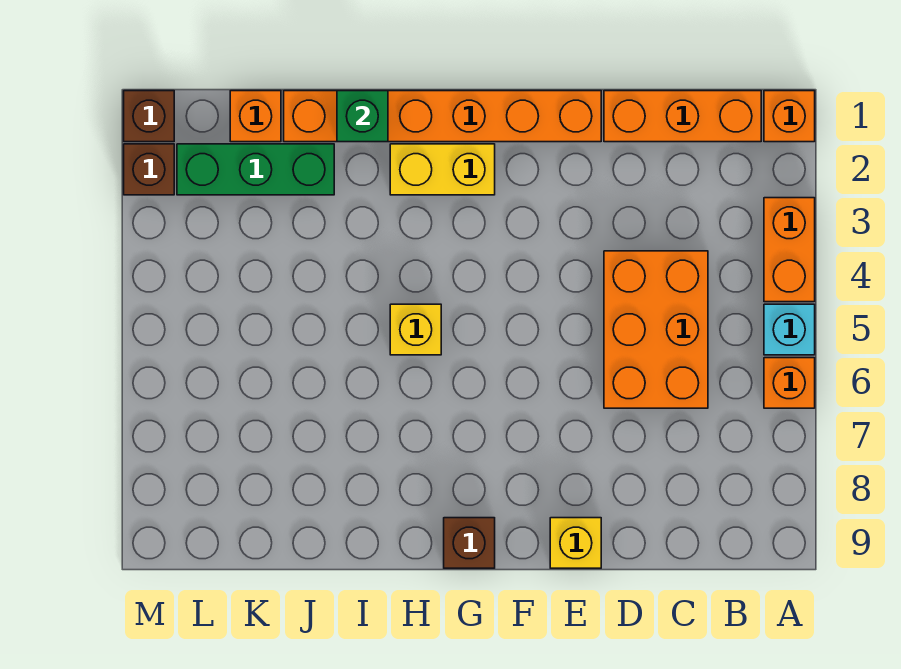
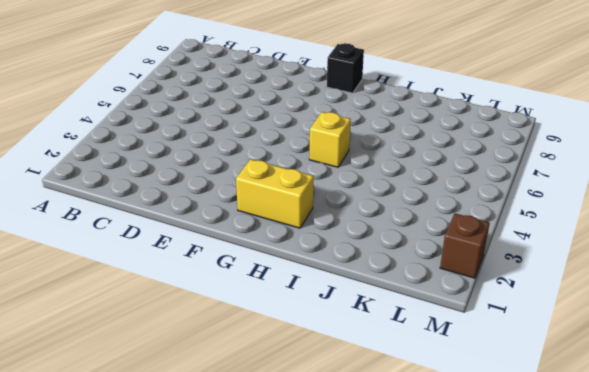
black brick G9 level 1 -> brown brick G9 level 1
none -> orange brick A1 level 1
none -> orange brick A3:A4 level 1
none -> cyan brick A5 level 1

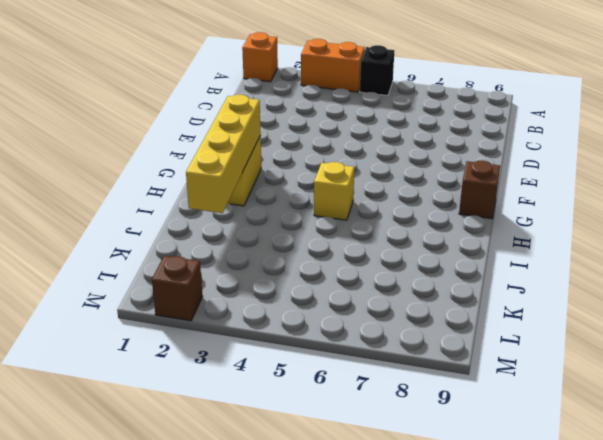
black brick A5 level 1 -> cyan brick A5 level 1
yellow brick G2:J2 level 2 -> none
none -> orange brick A6 level 1
none -> orange brick B1:D1 level 1
none -> orange brick C4:D6 level 1

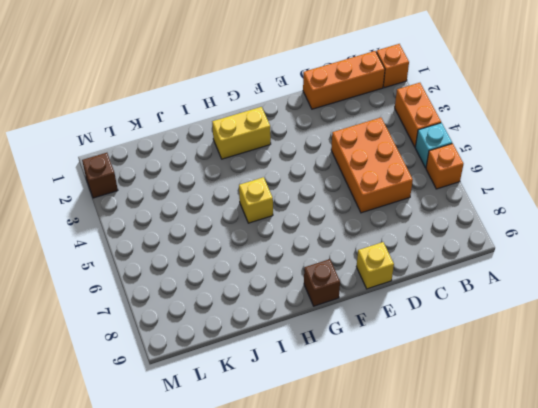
none -> orange brick E1:J1 level 1
none -> green brick J2:L2 level 1
none -> orange brick K1 level 1

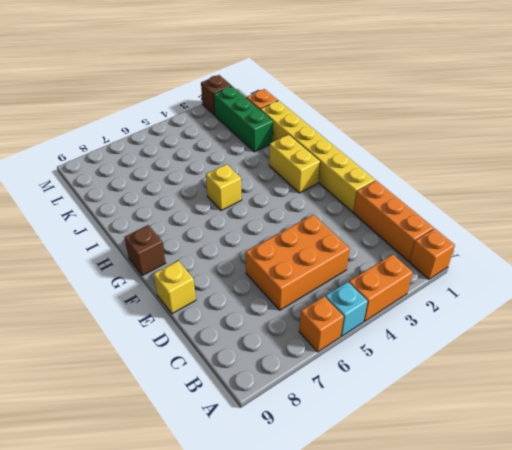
yellow brick E1:J1 level 1 -> orange brick E1:J1 level 1
none -> brown brick M1 level 1
none -> green brick I1 level 2

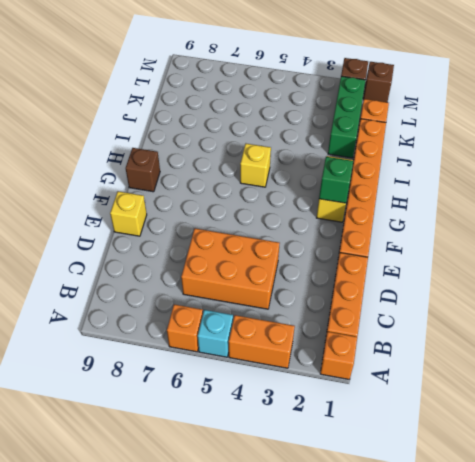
green brick G2 level 2 -> green brick I1 level 2

